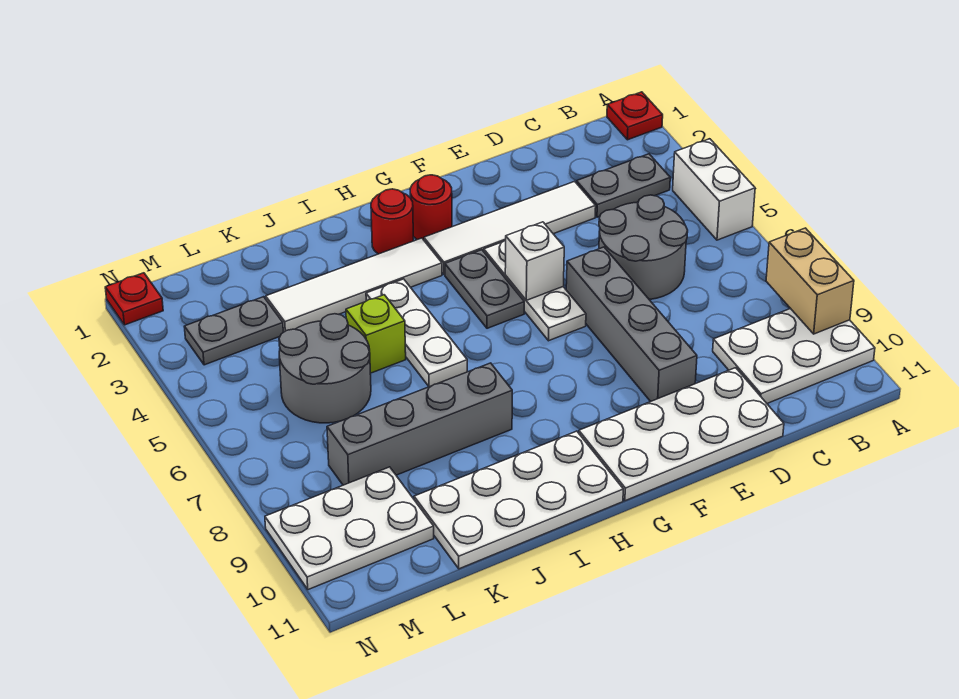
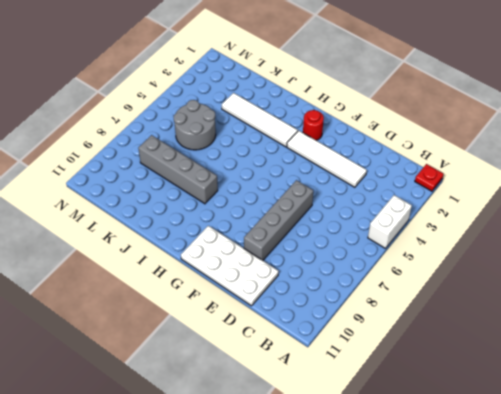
none -> white plate A9:C10 level 1
none -> grey plate B3:C3 level 1
none -> grey round brick C5:D6 level 1

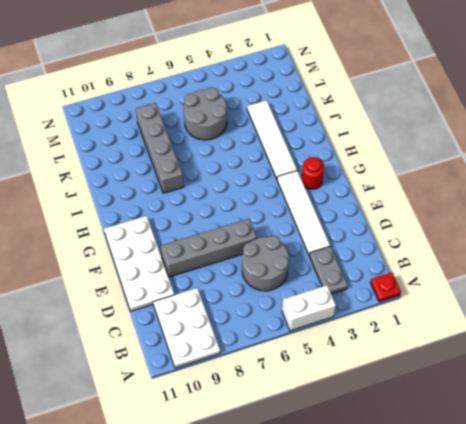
none -> white plate F4:F6 level 1
none -> grey plate G4:G5 level 1
none -> red round brick H2 level 1

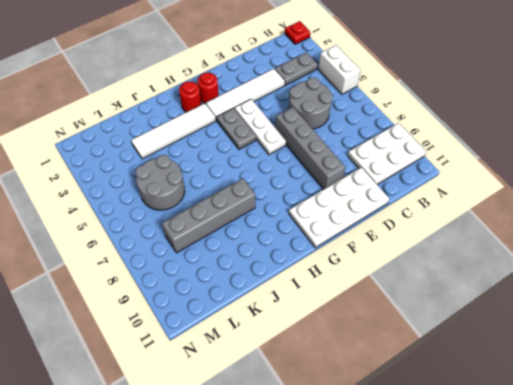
none -> white plate H10:K11 level 1
none -> white plate I4:I6 level 1
none -> lime brick J5 level 1

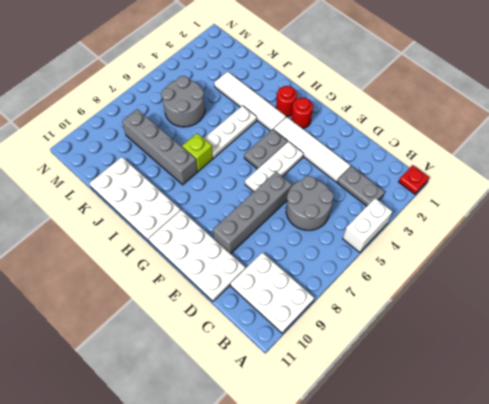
lime brick I7 level 1 -> lime brick J5 level 1
none -> grey plate L3:M3 level 1
none -> white plate L9:N10 level 1
none -> red plate N1 level 1

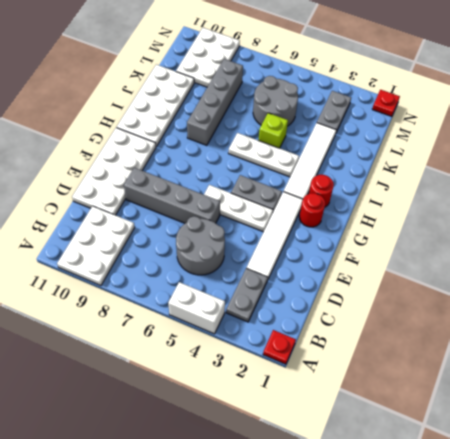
none -> tan brick A8:A9 level 2
none -> white brick F5 level 2

